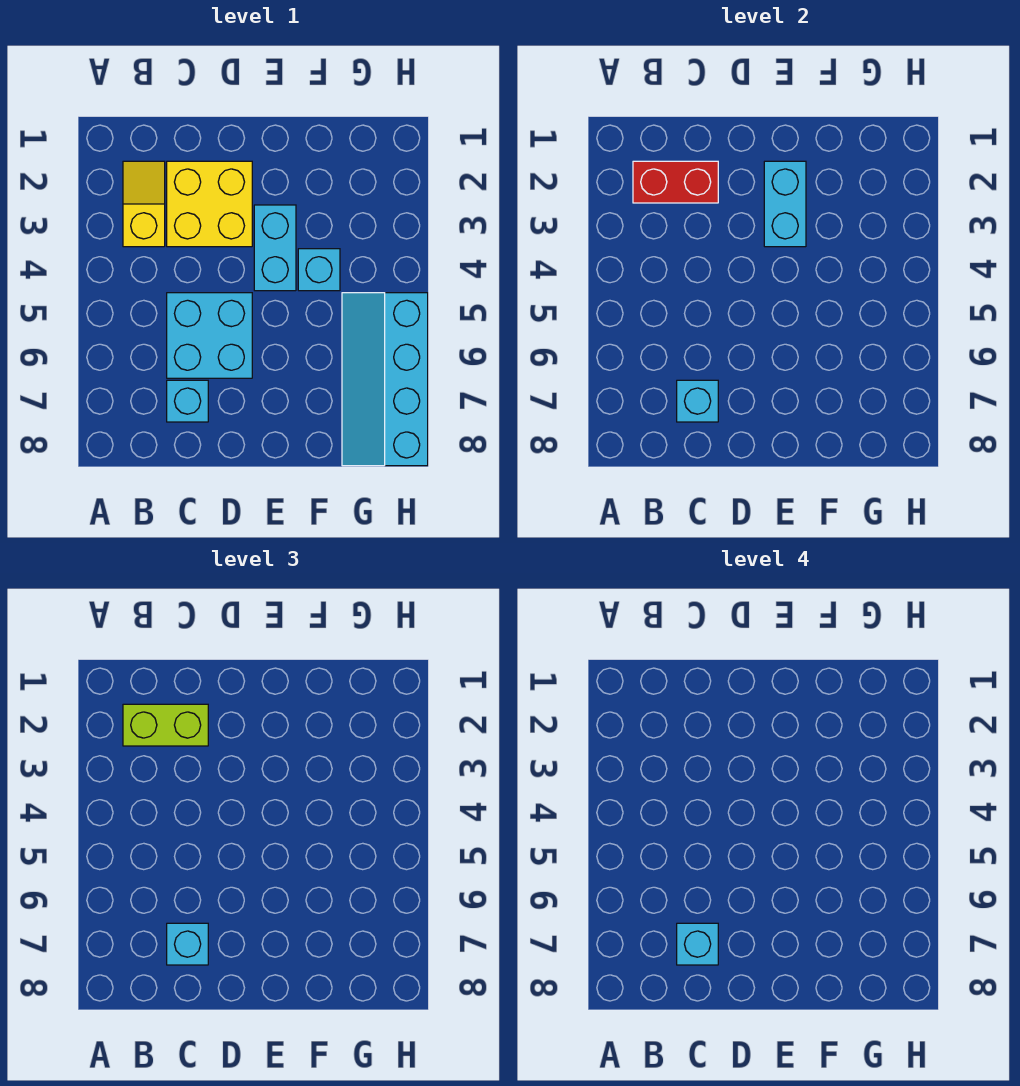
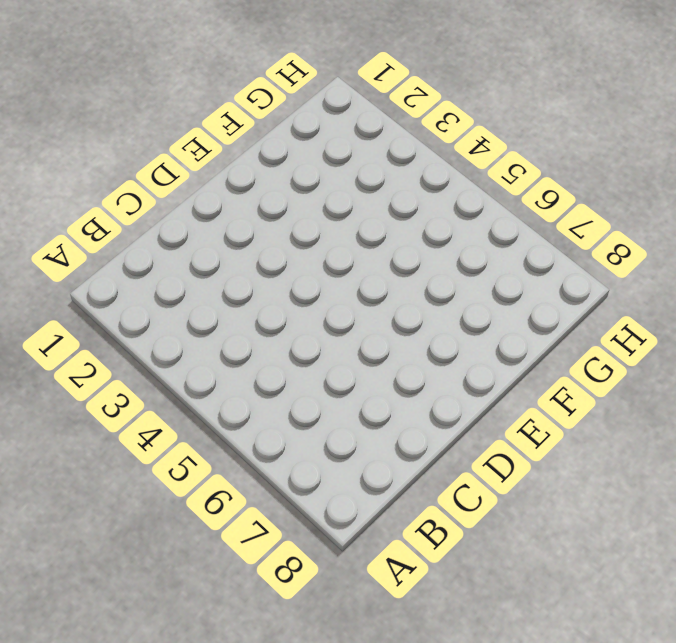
none -> yellow slope B2:B3 level 1 top 3
none -> yellow brick C2:D3 level 1
none -> cyan brick C5:D6 level 1

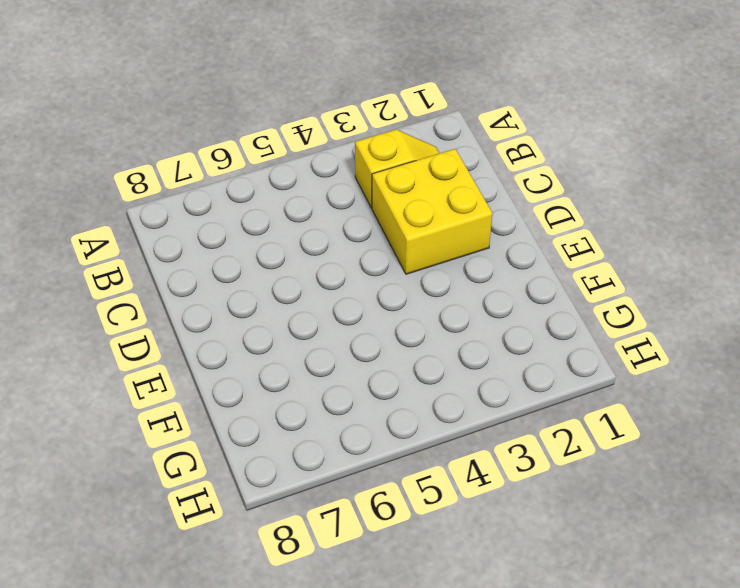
none -> cyan brick C5:D6 level 1
none -> cyan brick C7 level 1
none -> cyan brick E3:E4 level 1

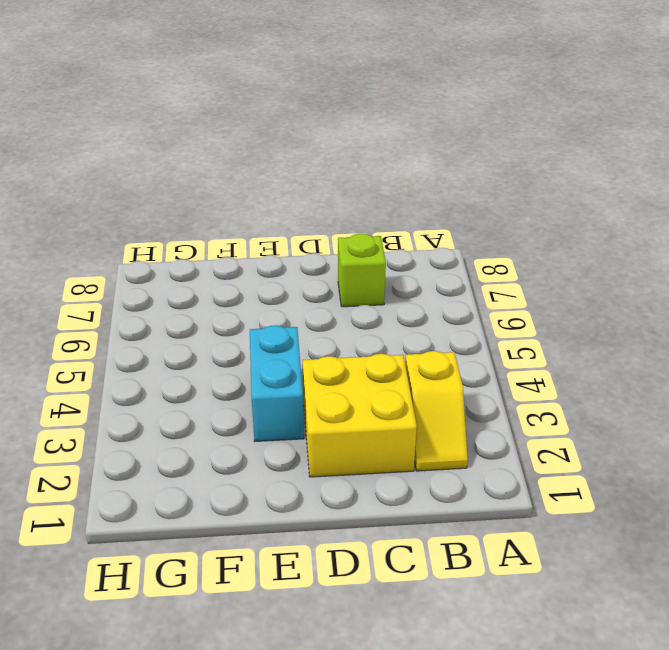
lime brick C7 level 1 -> cyan brick C7 level 1
none -> cyan brick C5:D6 level 1
none -> cyan brick F4 level 1
none -> cyan slope G5:H8 level 1 top H

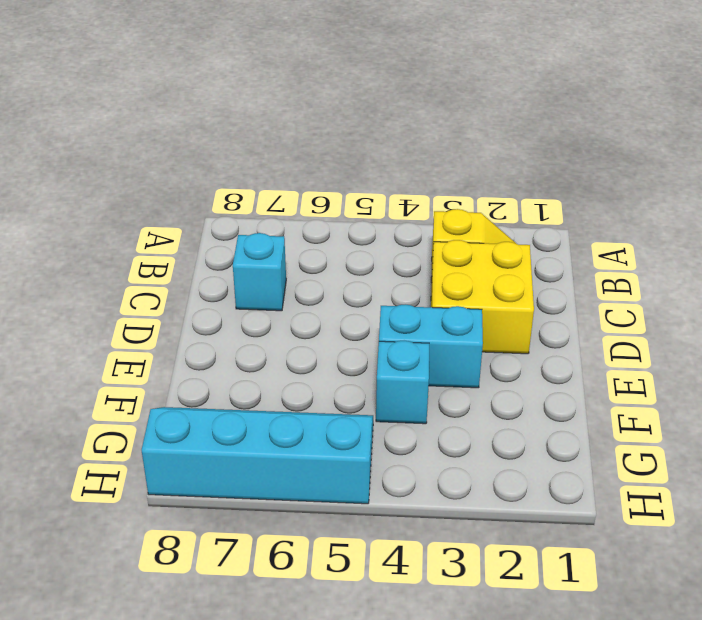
none -> cyan brick C5:D6 level 1
none -> red brick B2:C2 level 2
none -> cyan brick C7 level 2

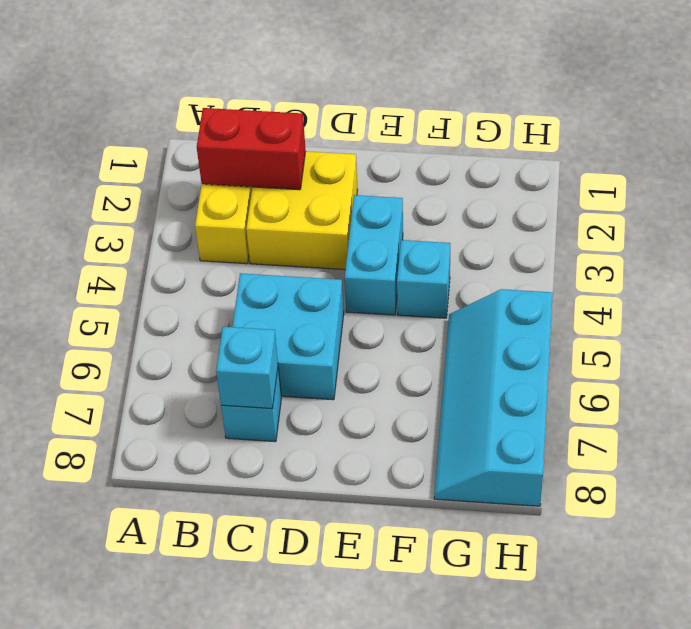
none -> cyan brick E2:E3 level 2
none -> lime brick B2:C2 level 3
none -> cyan brick C7 level 3

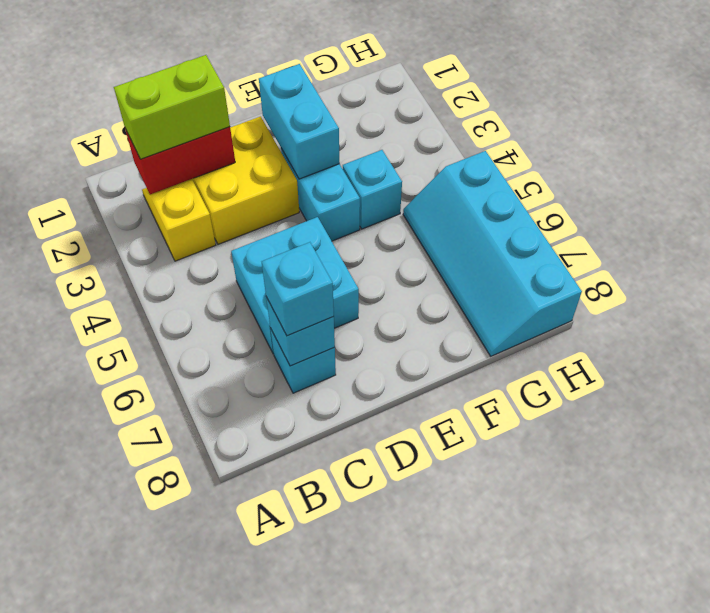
none -> cyan brick C7 level 4

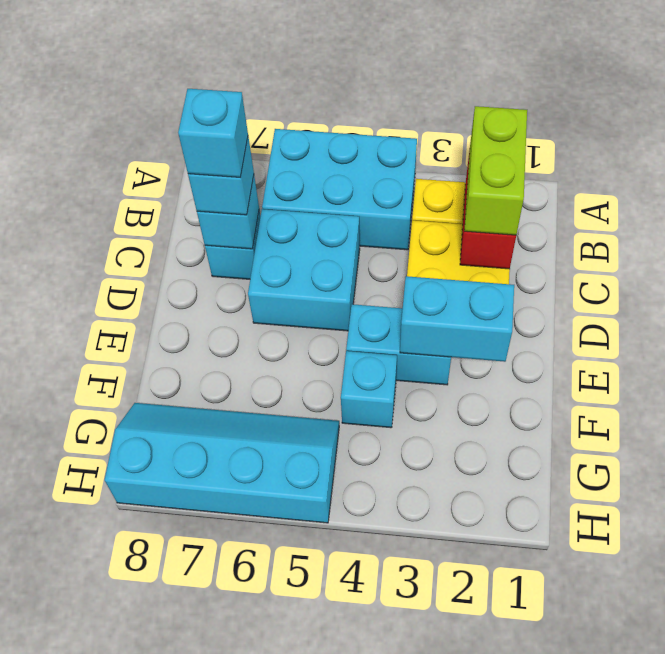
cyan brick A4:B6 level 1 -> none

